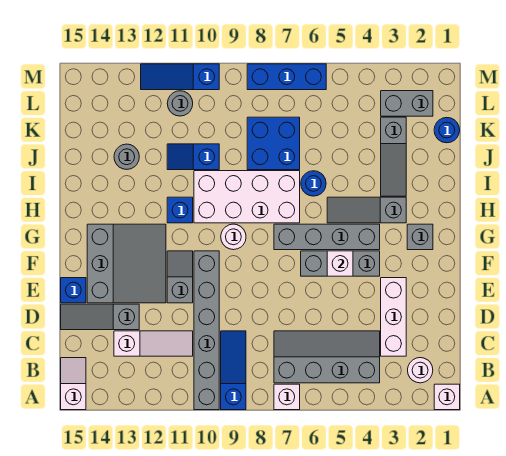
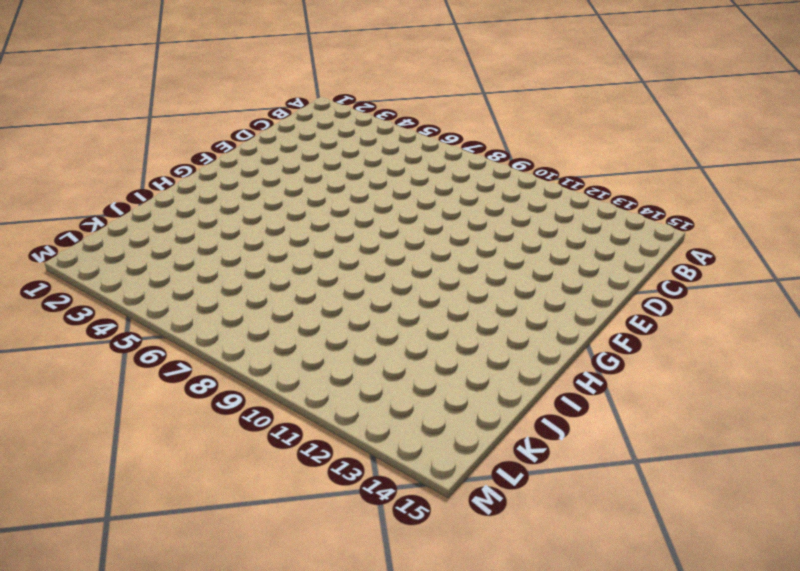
none -> white brick A1 level 1
none -> white brick A7 level 1
none -> blue slope A9:C9 level 1 top A
none -> grey brick A10:F10 level 1

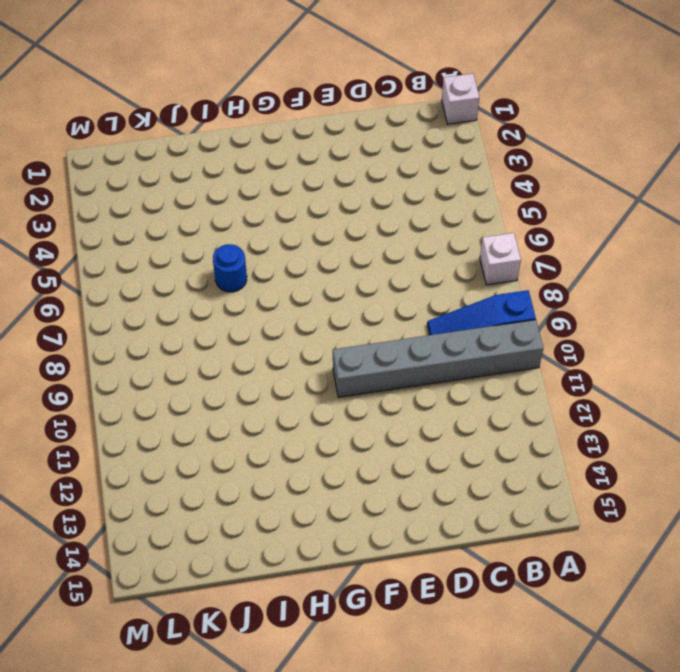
none -> white slope A15:B15 level 1 top A
none -> white round brick B2 level 1
none -> grey slope B4:C7 level 1 top B
none -> white brick C3:E3 level 1

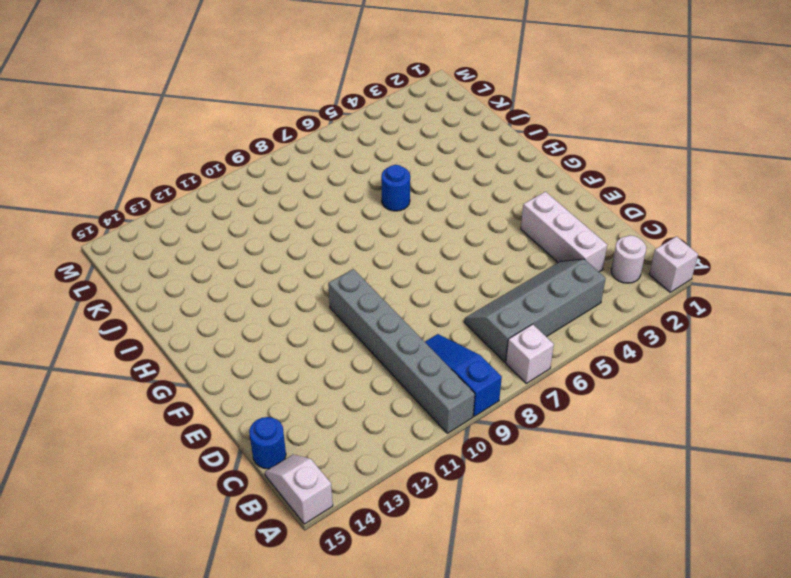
blue round brick C15 level 1 -> blue round brick K1 level 1
none -> white slope C11:C13 level 1 top 13
none -> grey slope D13:D15 level 1 top 13
none -> grey slope E11:F11 level 1 top E
none -> grey slope E12:G14 level 1 top 14

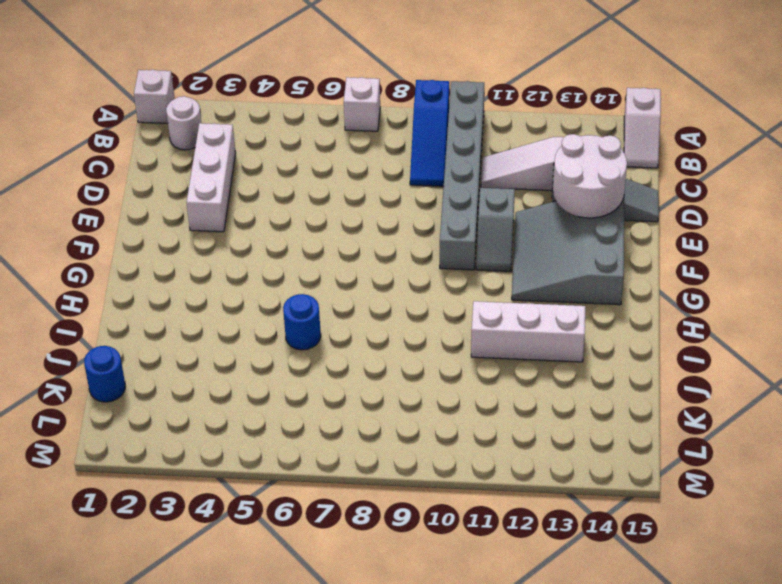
white round brick D13:E14 level 2 -> none
white brick I11:I13 level 1 -> none
none -> grey slope B4:C7 level 1 top B
none -> blue brick E15 level 1
none -> grey brick F4:F6 level 1
none -> grey brick G2 level 1

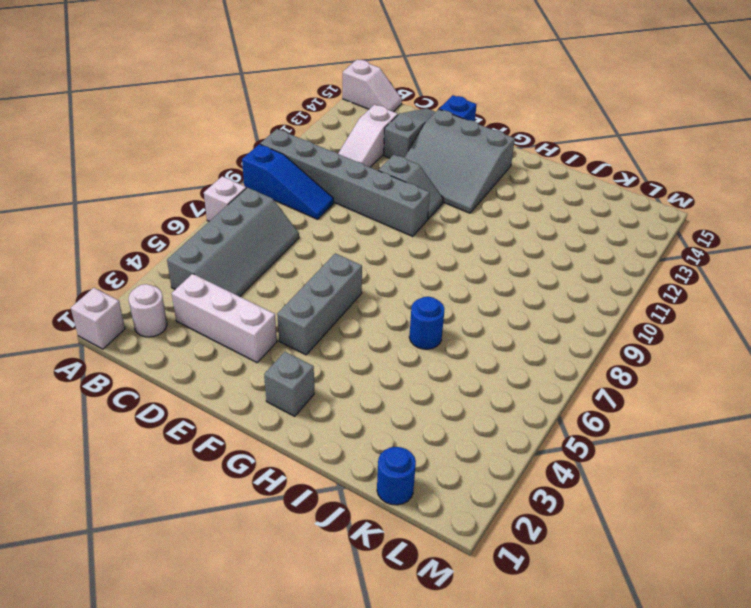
none -> grey brick G4:G7 level 1
none -> white round brick G9 level 1
none -> grey slope H3:H5 level 1 top 3
none -> white brick H7:I10 level 1

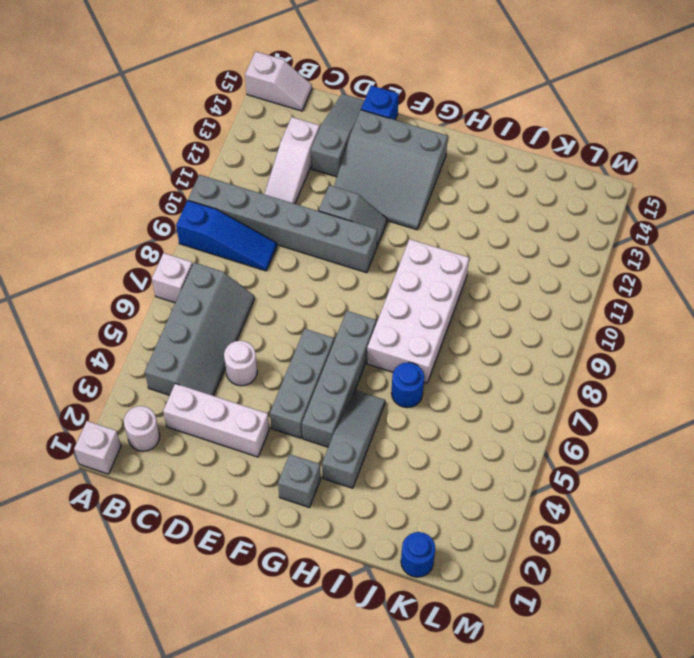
white round brick D5 level 1 -> white round brick G9 level 1
none -> blue brick H11 level 1
none -> grey slope I3:K3 level 1 top K
none -> blue brick J7:K8 level 1
none -> blue slope J10:J11 level 1 top 10

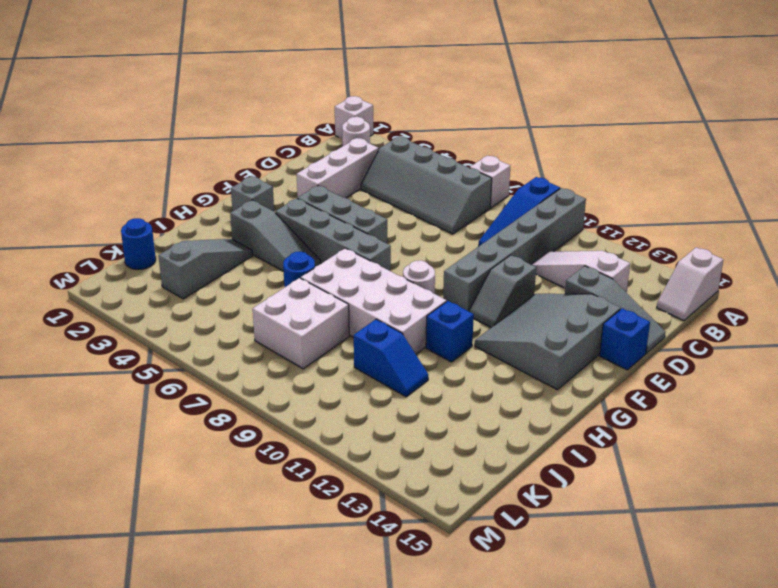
white brick J7:K8 level 1 -> blue brick J7:K8 level 1
none -> grey round brick J13 level 1
none -> grey brick L2:L3 level 1
none -> grey round brick L11 level 1
none -> blue brick M6:M8 level 1

